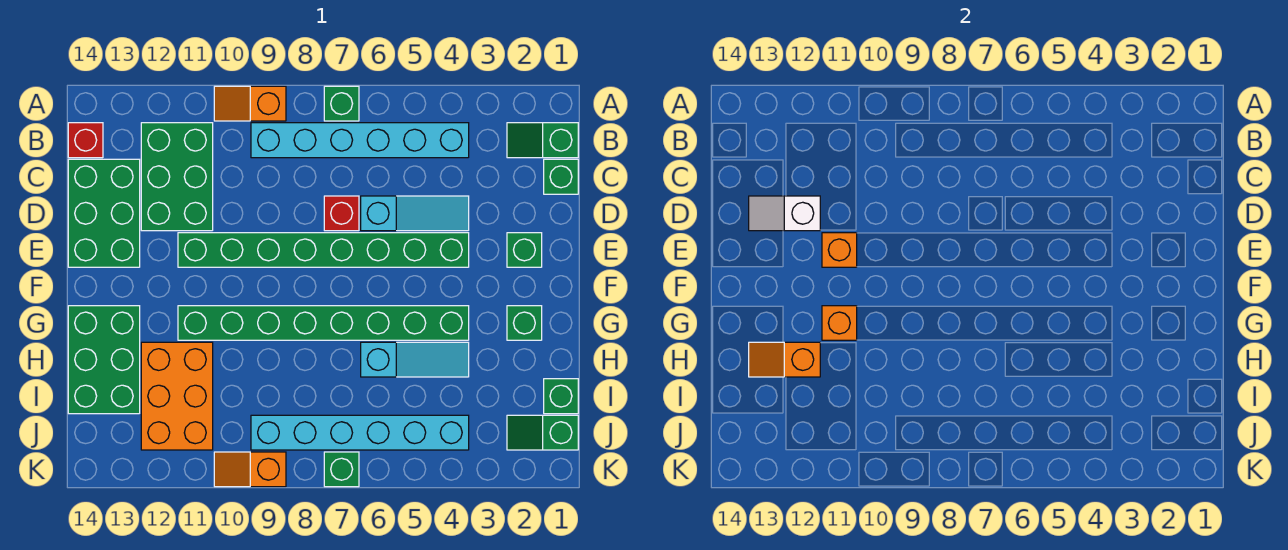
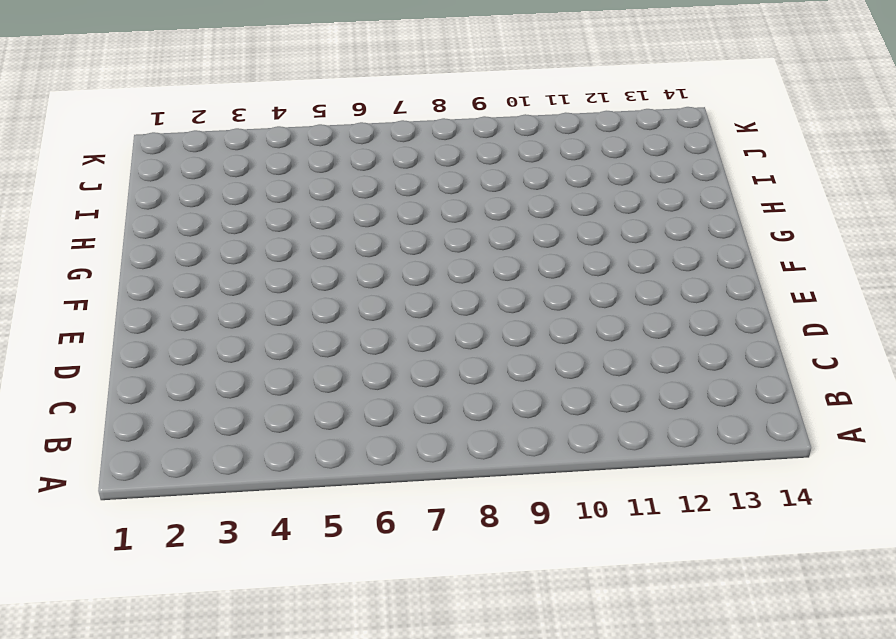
none -> green brick A7 level 1
none -> orange slope A9:A10 level 1 top 9
none -> green slope B1:B2 level 1 top 1

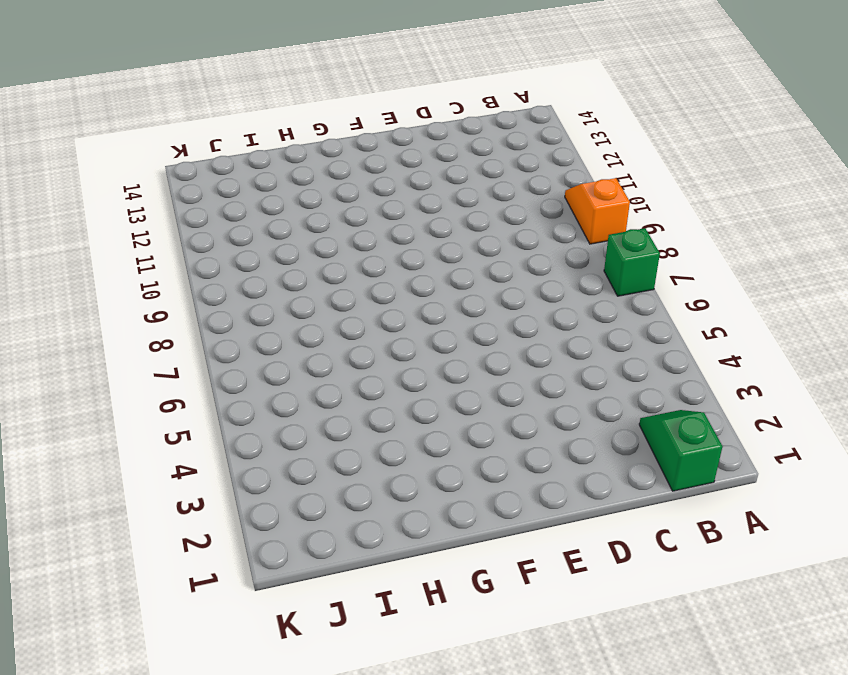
none -> cyan brick B4:B9 level 1
none -> green brick B11:D12 level 1
none -> red brick B14 level 1

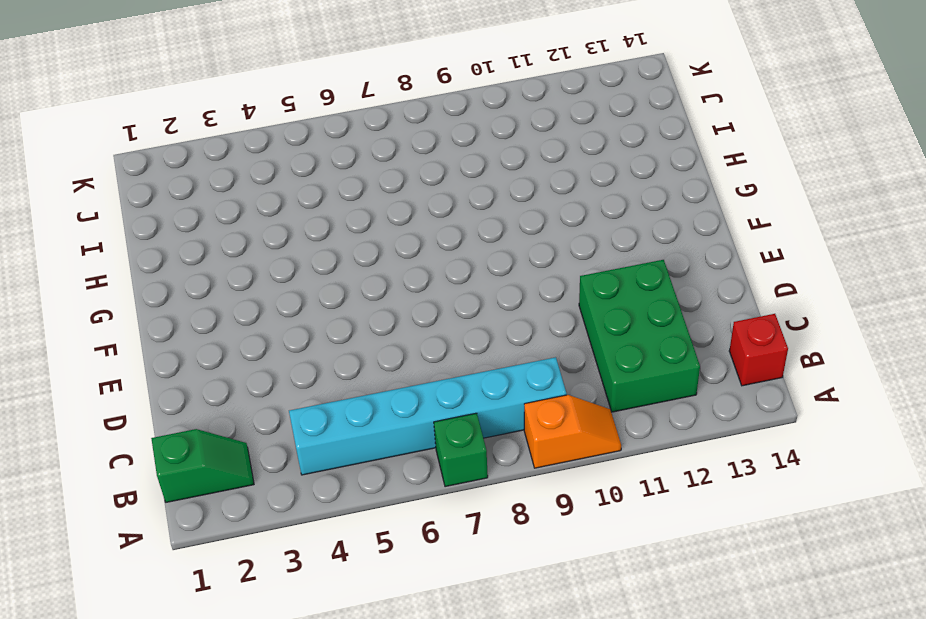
none -> green brick C1 level 1
none -> green brick C13:E14 level 1
none -> cyan slope D4:D6 level 1 top 6

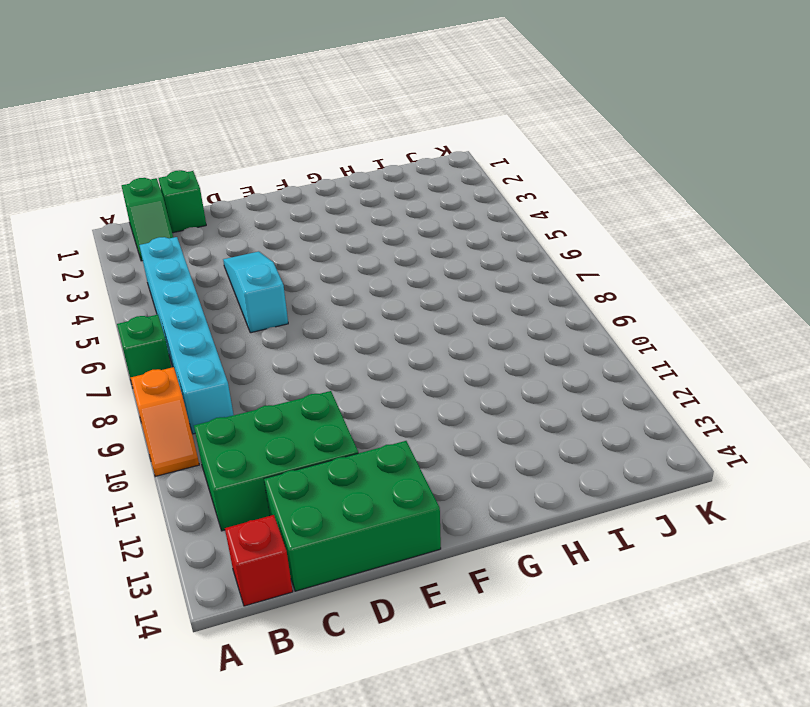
none -> red brick D7 level 1
none -> green brick E2 level 1
none -> green brick E4:E11 level 1

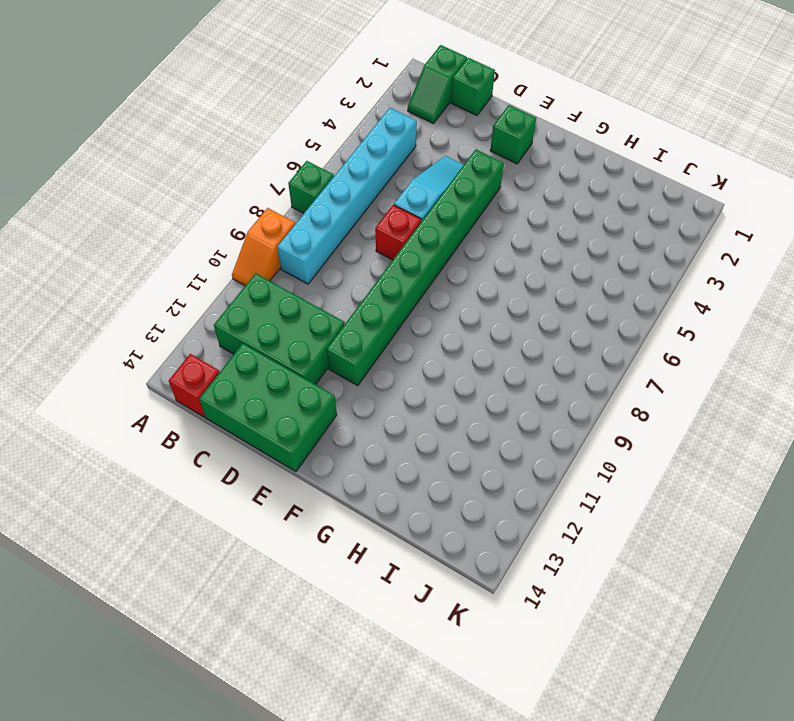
none -> green brick G2 level 1
none -> green brick G4:G11 level 1
none -> green brick G13:I14 level 1

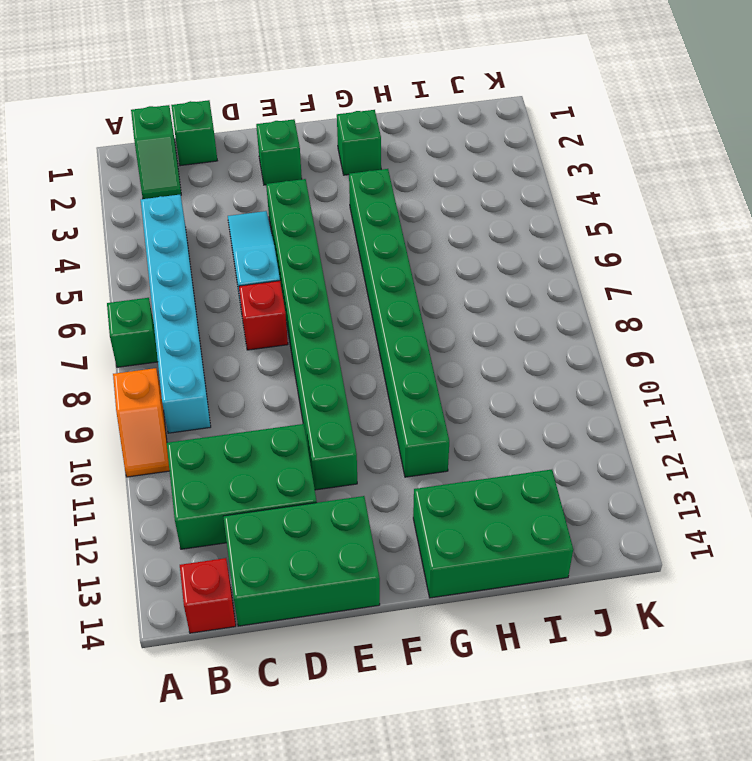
none -> cyan slope H4:H6 level 1 top 6
none -> orange brick H11:J12 level 1
none -> green brick I1 level 1

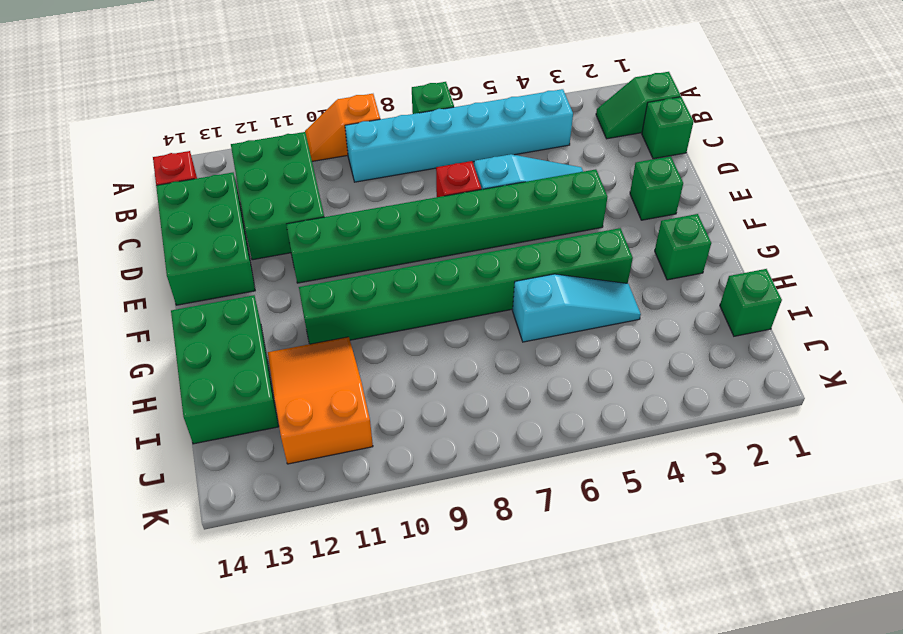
orange slope H11:J12 level 1 top J -> orange brick H11:J12 level 1
none -> green slope J1:J2 level 1 top 1
none -> cyan brick J4:J9 level 1
none -> green brick K7 level 1

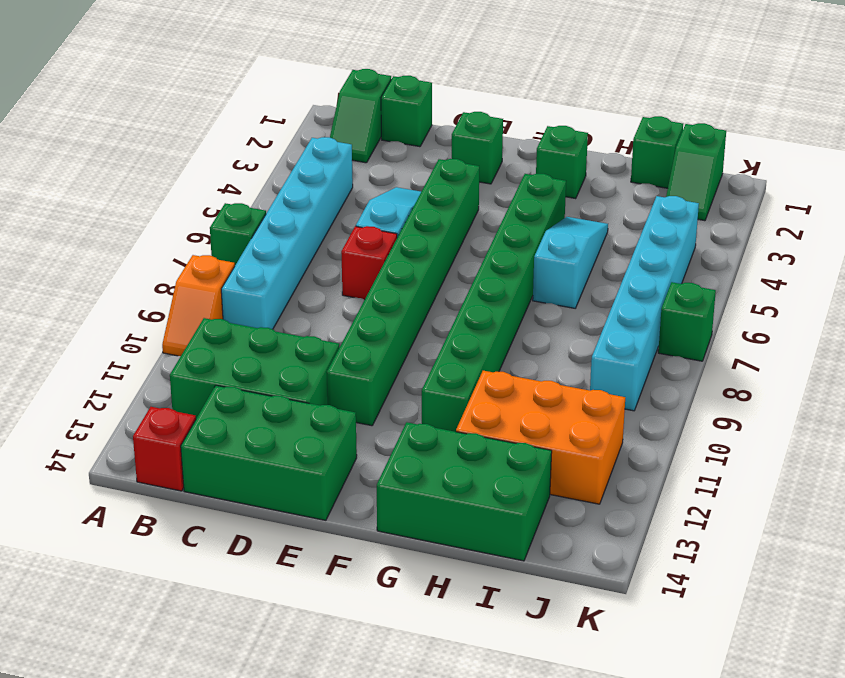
none -> orange slope K9:K10 level 1 top 9
none -> white slope D12:D13 level 2 top 12
none -> orange brick E11 level 2

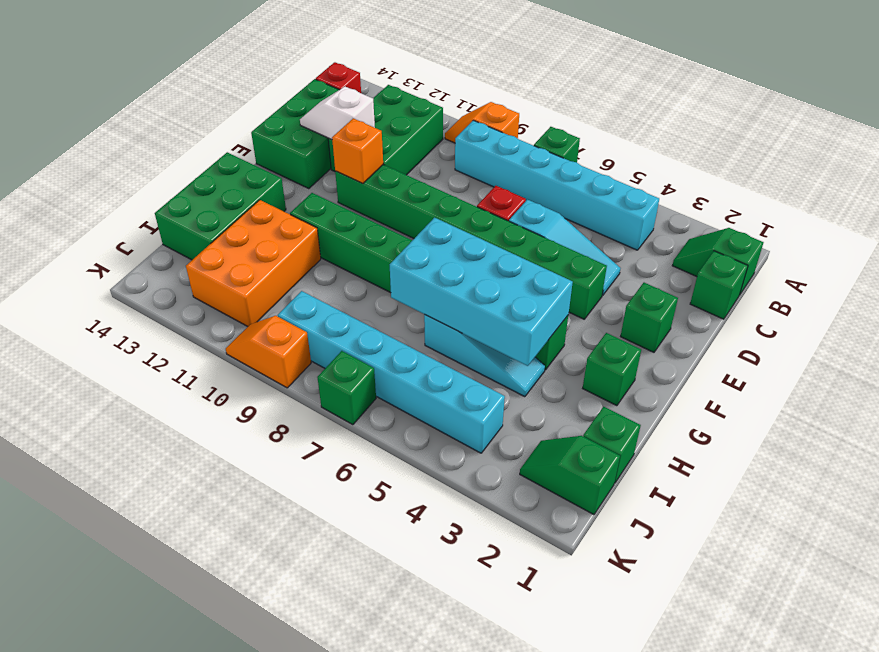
cyan brick G4:H7 level 2 -> none
none -> orange brick G11 level 2
none -> orange slope H12:H13 level 2 top 12

